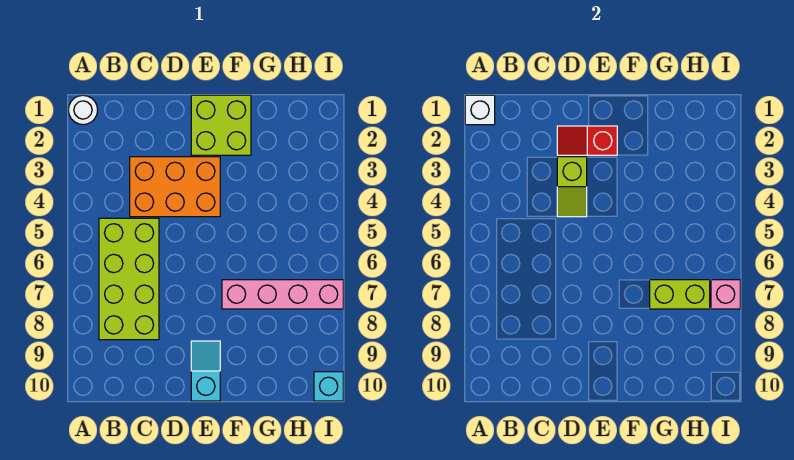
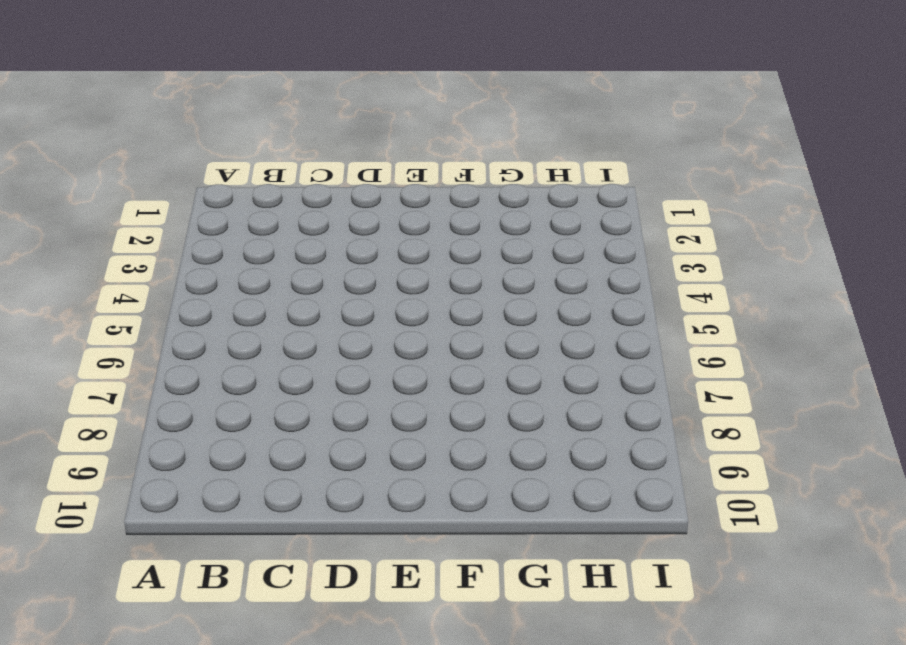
none -> white round brick A1 level 1
none -> lime brick B5:C8 level 1
none -> orange brick C3:E4 level 1

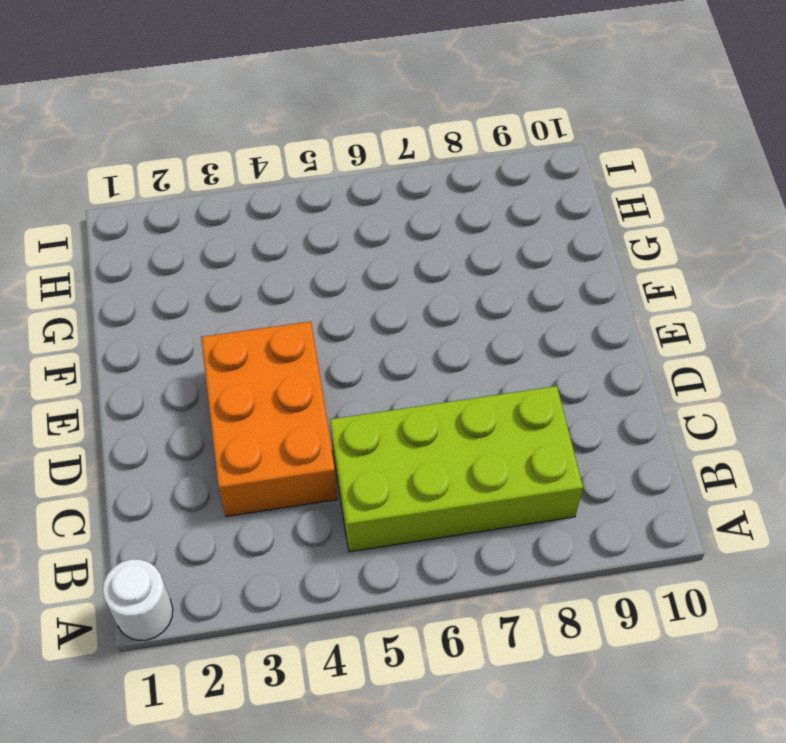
none -> lime brick E1:F2 level 1
none -> cyan slope E9:E10 level 1 top 10
none -> pink brick F7:I7 level 1

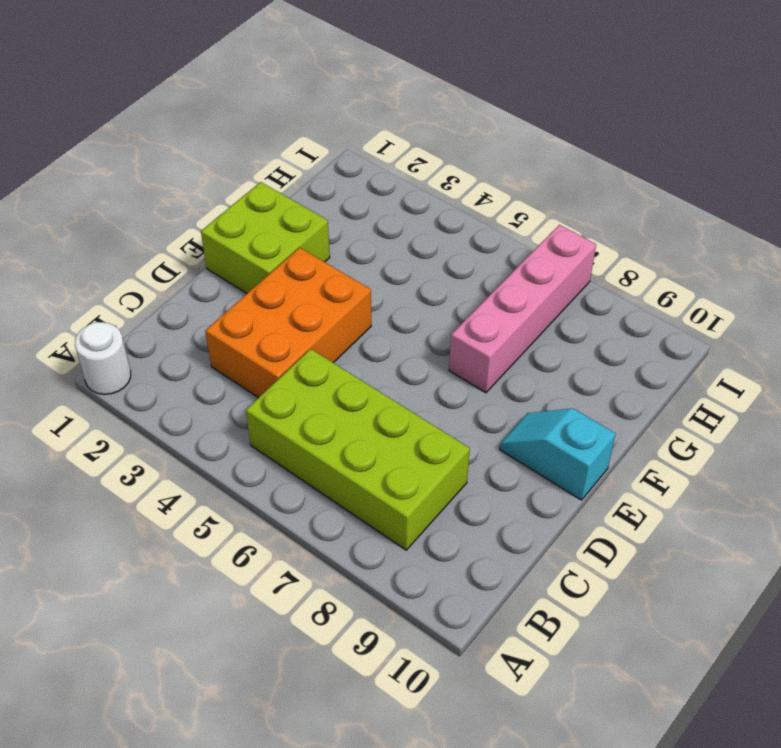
none -> cyan brick I10 level 1
none -> white brick A1 level 2
none -> red slope D2:E2 level 2 top E

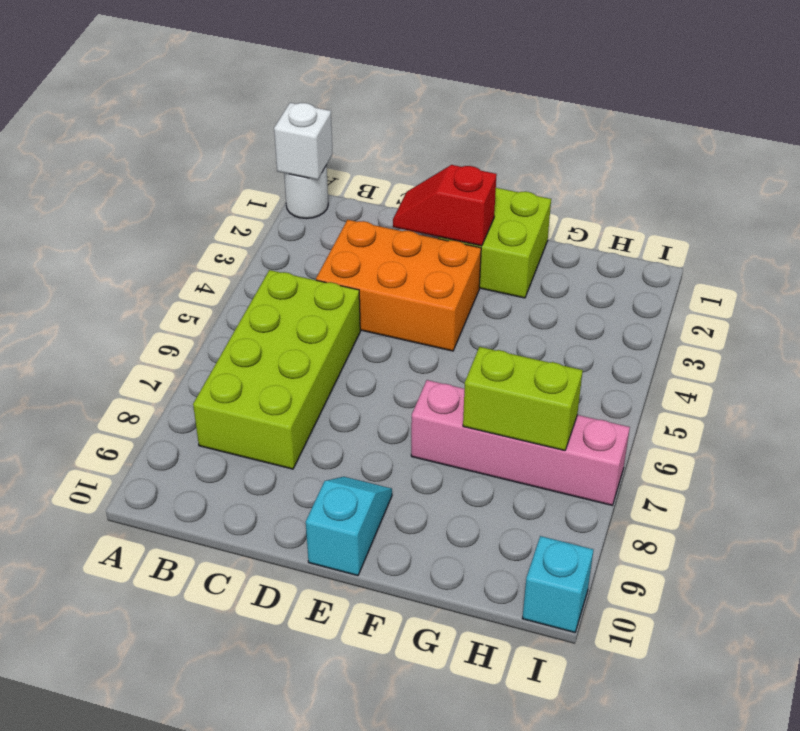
none -> lime slope D3:D4 level 2 top 3
none -> pink brick I7 level 2

